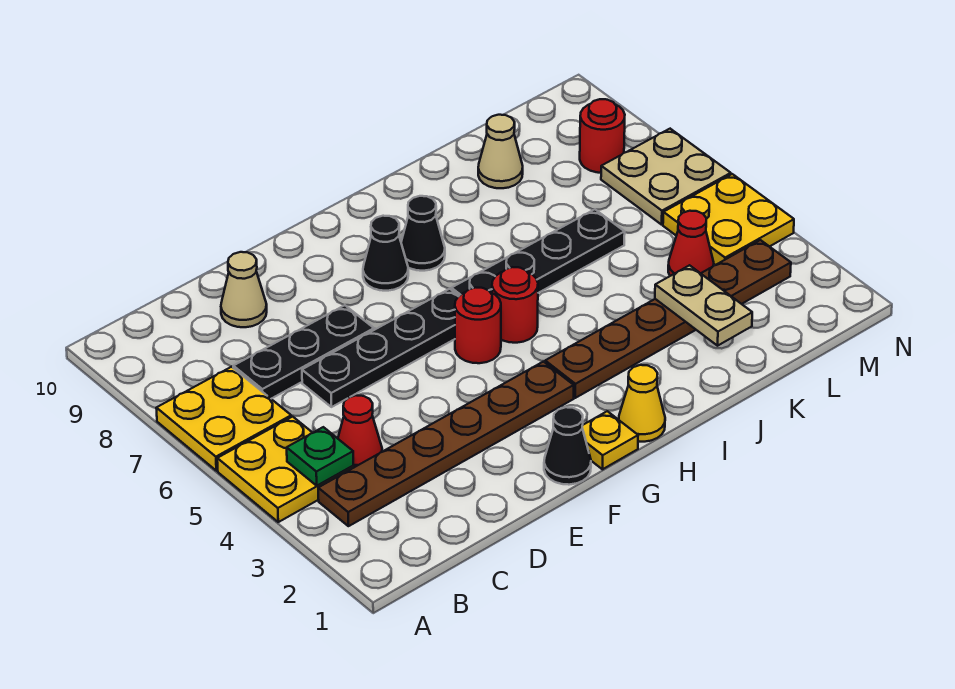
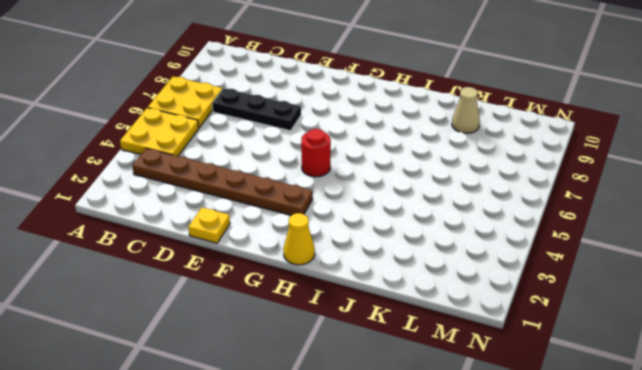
yellow plate E1 level 1 -> yellow plate G1 level 1
none -> red cone C4 level 1
none -> black plate D6:G6 level 1
none -> tan cone D9 level 1

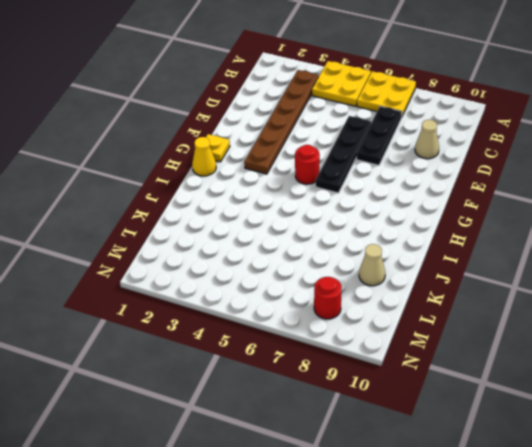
none -> red cone C4 level 1
none -> black cone F1 level 1
none -> black cone G8 level 1

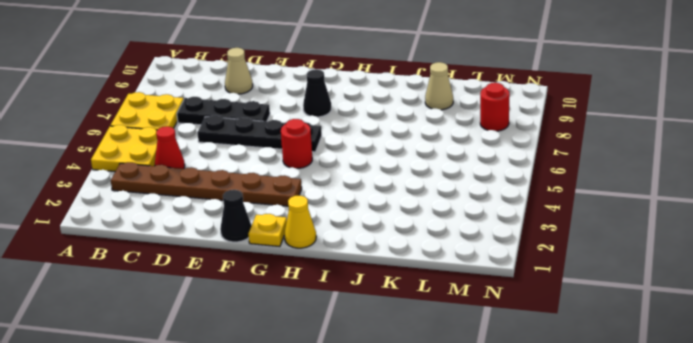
none -> brown plate H3:M3 level 1
none -> red round brick H5 level 1
none -> black plate H6:K6 level 1

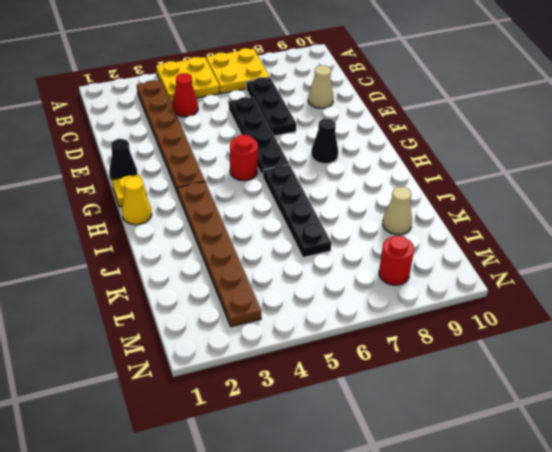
none -> red round brick H5 level 1
none -> black cone H8 level 1
none -> red cone L4 level 1

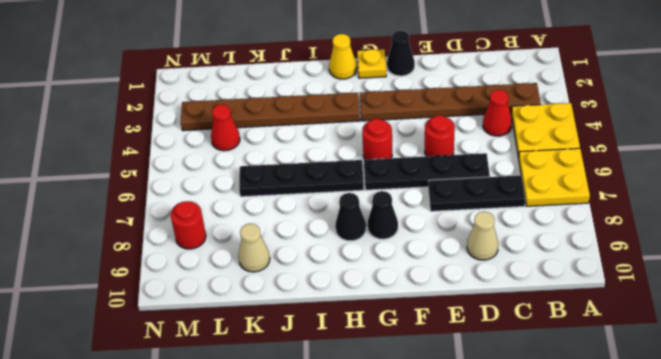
red round brick E5 level 1 -> red round brick H5 level 1
none -> yellow plate M4:N5 level 1
none -> tan plate M6:N7 level 1
none -> green plate B4 level 2

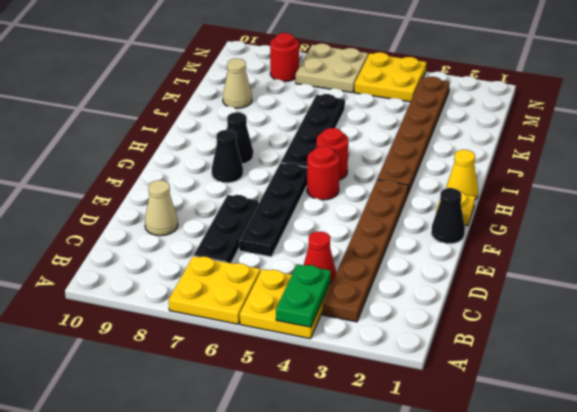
green plate A4:B4 level 2 -> green plate B4 level 2
none -> red cone L4 level 1
none -> tan plate K2:K3 level 2

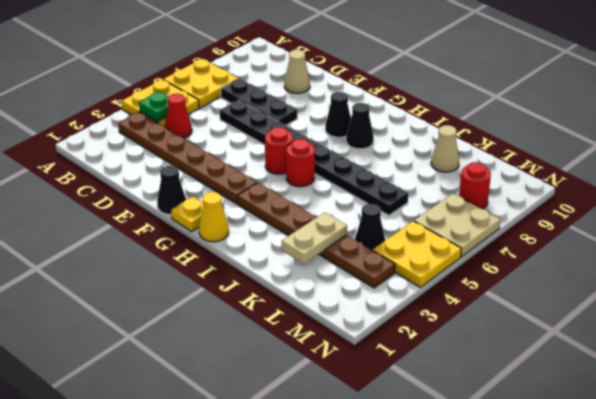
black cone L4 level 1 -> red cone L4 level 1

